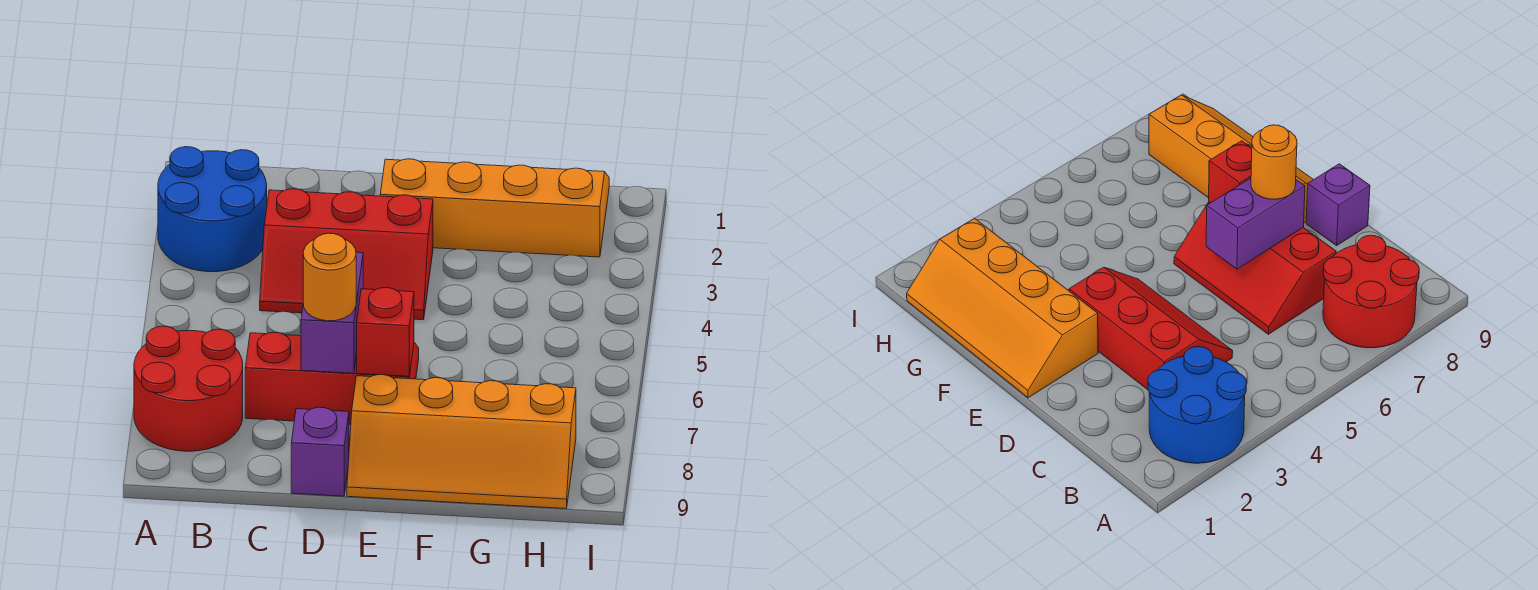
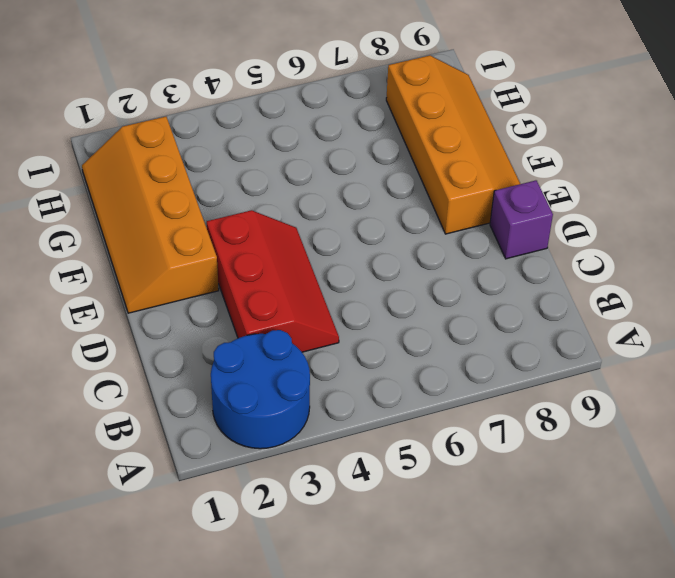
none -> red round brick A7:B8 level 1
none -> red slope C6:E7 level 1 top 7

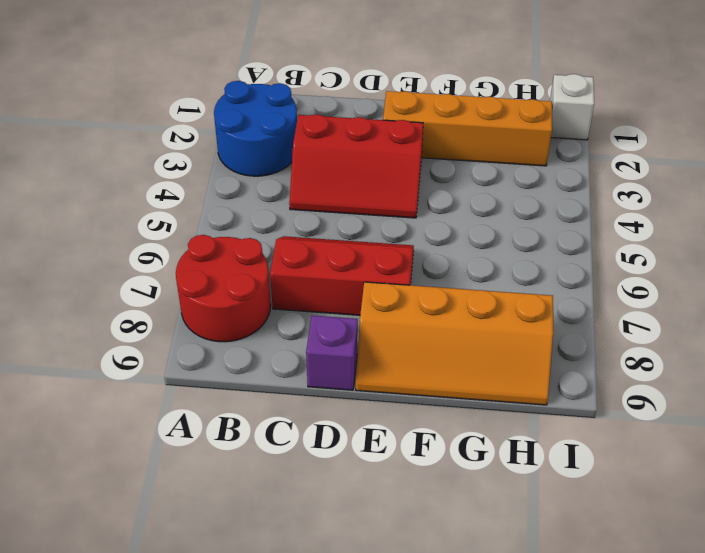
white brick I1 level 1 -> none
none -> purple brick D6:D7 level 2
none -> red brick E7 level 2

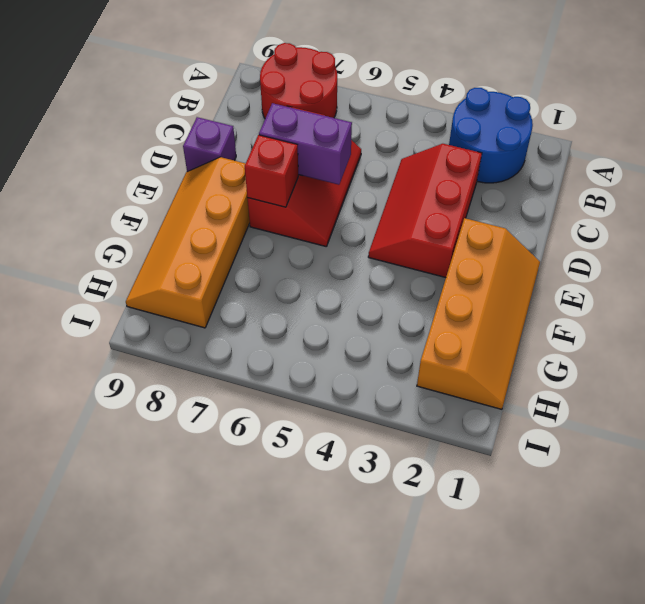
none -> orange round brick D7 level 3

